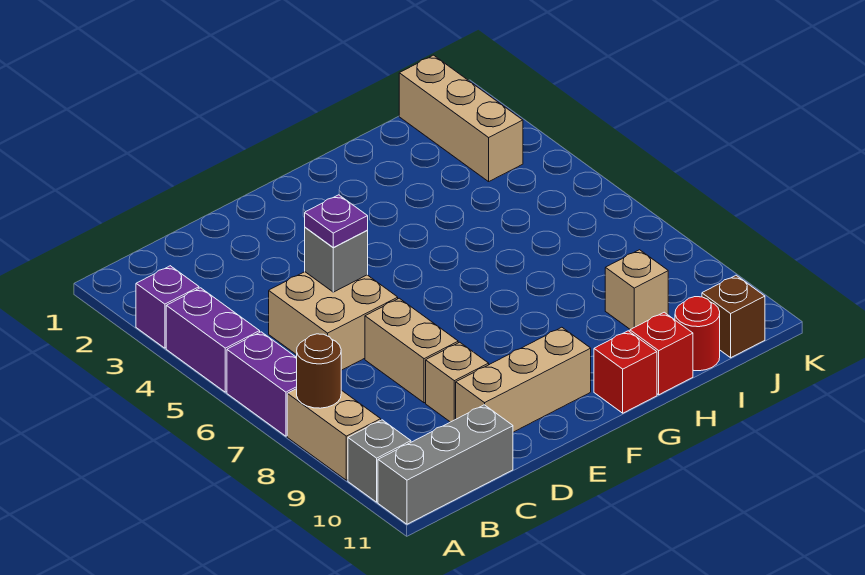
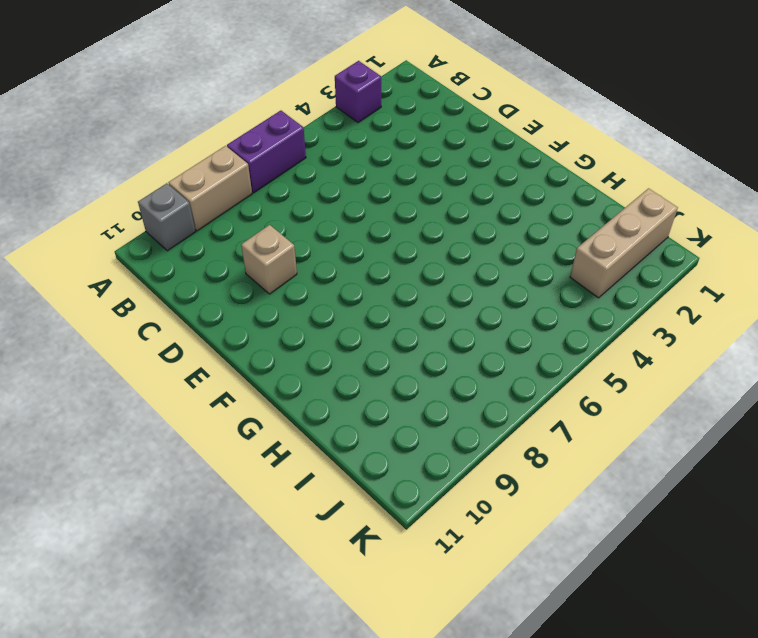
none -> purple brick A4:A5 level 1
none -> grey brick A11:C11 level 1
none -> tan brick C5:D6 level 1

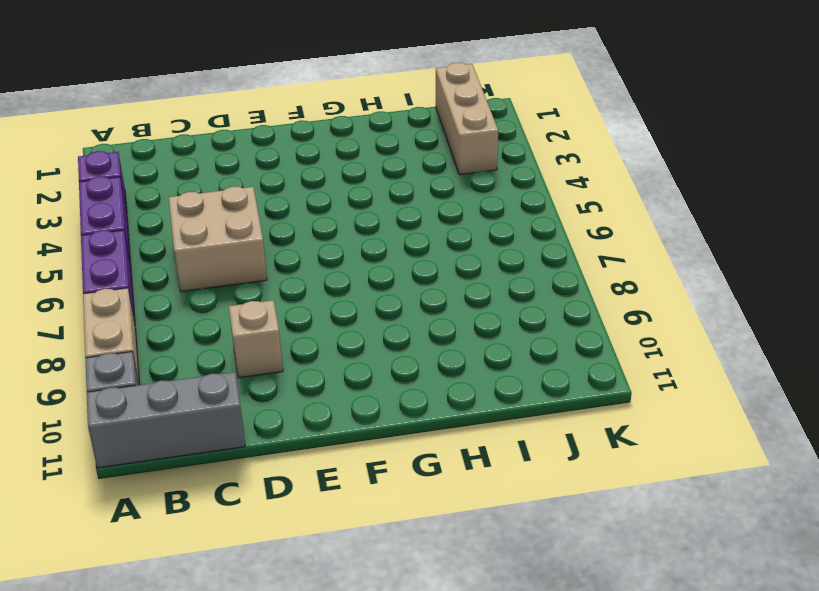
none -> tan brick D7:D8 level 1
none -> tan brick D10:F10 level 1
none -> red brick G11 level 1

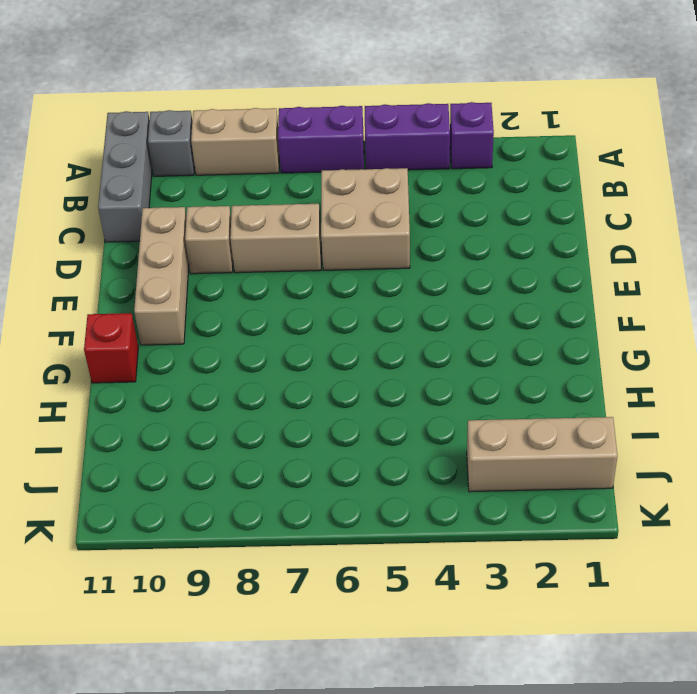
none -> red brick H11 level 1
none -> tan brick I9 level 1
none -> red round brick I11 level 1

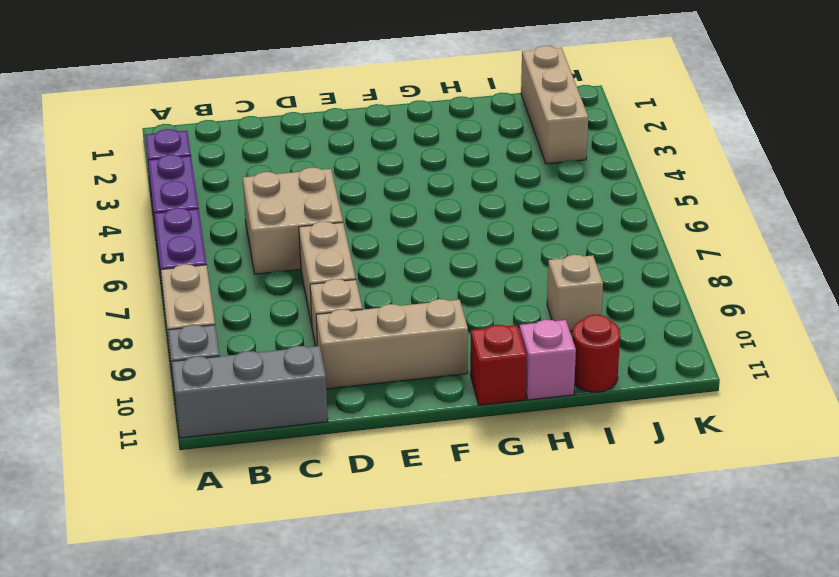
pink brick H11 level 1 -> red brick H11 level 1
none -> brown brick J11 level 1
none -> brown round brick A8 level 2
none -> grey brick D5 level 2

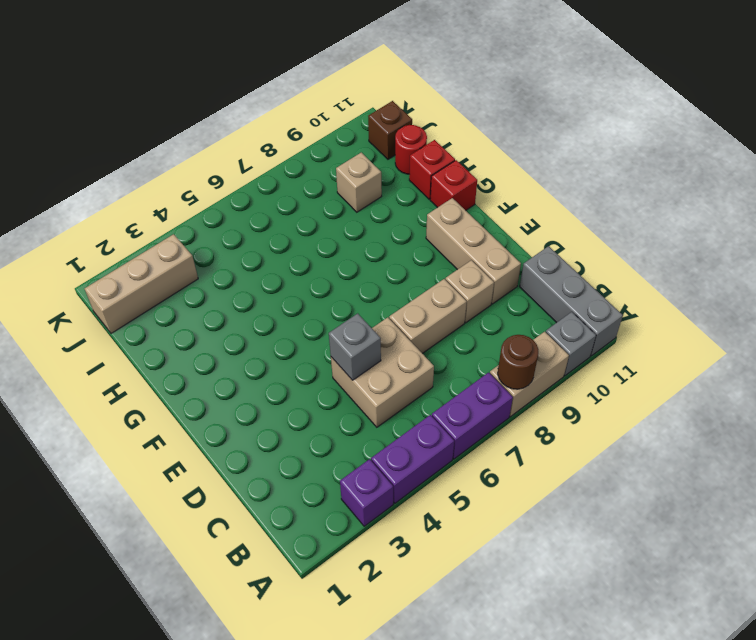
none -> purple plate D5 level 3

